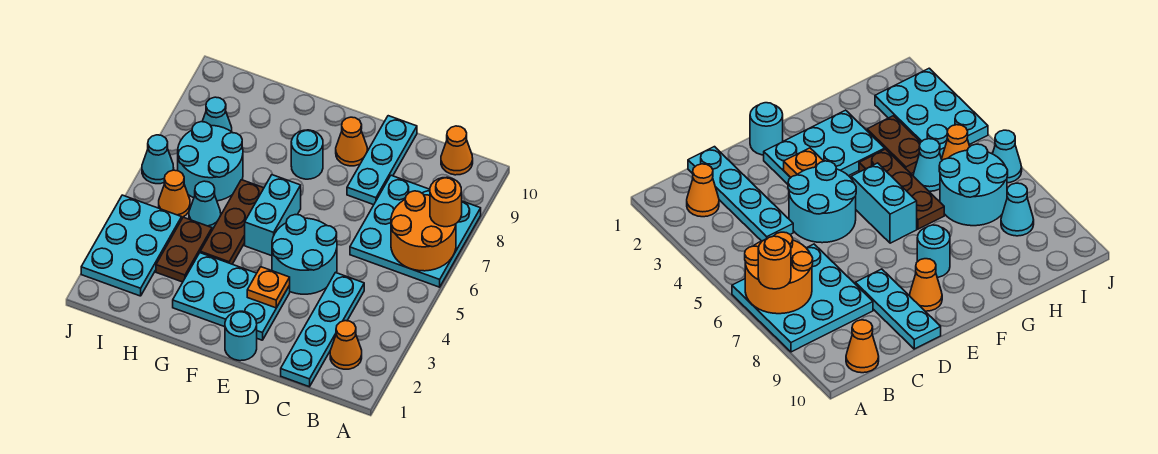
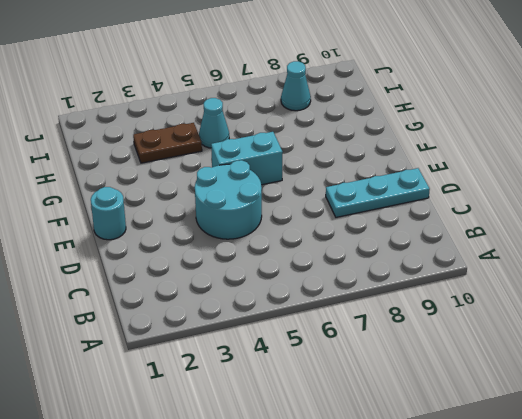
none -> cyan plate A6:C8 level 1
none -> orange cone B2 level 1
none -> orange cone B10 level 1

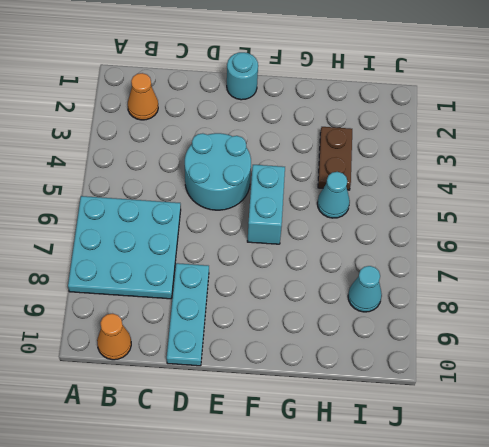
none -> cyan plate C1:C4 level 1
none -> cyan plate E2:G3 level 1
none -> orange cone E9 level 1

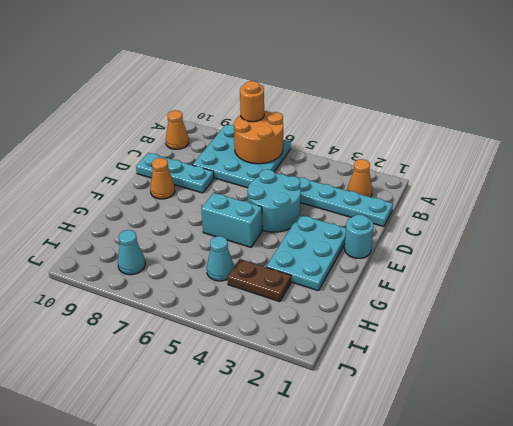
none -> cyan round brick F8 level 1
none -> brown plate G4:G6 level 1
none -> cyan round brick H6:I7 level 1

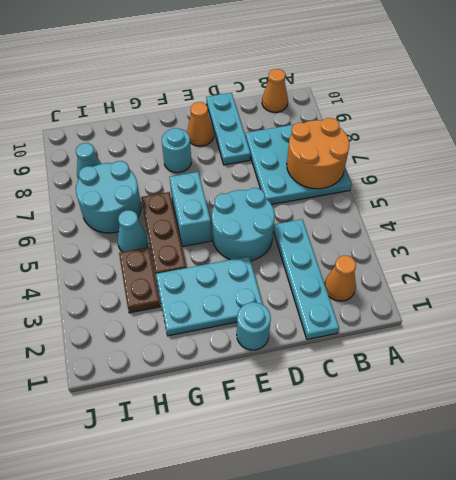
none -> cyan plate I2:J4 level 1
none -> orange cone I5 level 1
none -> cyan cone J6 level 1

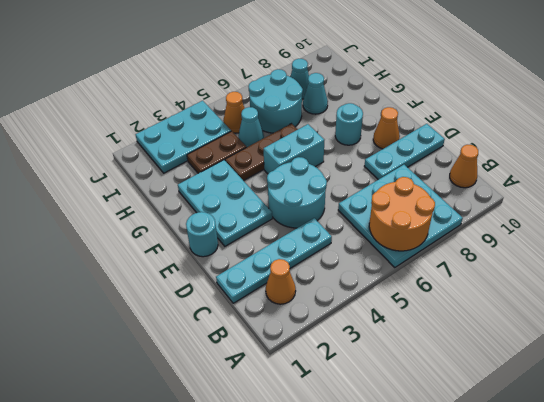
cyan cone H8 level 1 -> cyan cone J6 level 1
none -> orange plate E3 level 2
none -> orange round brick A7 level 3

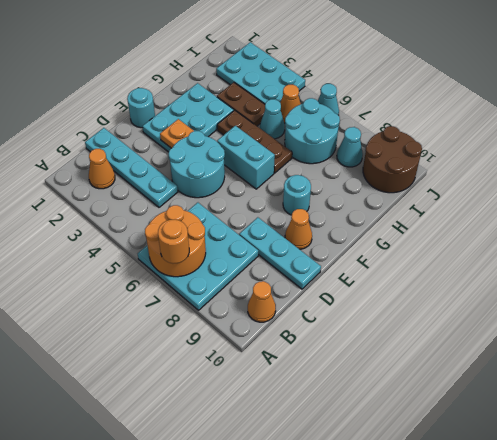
brown round brick I9:J10 level 1 -> none

